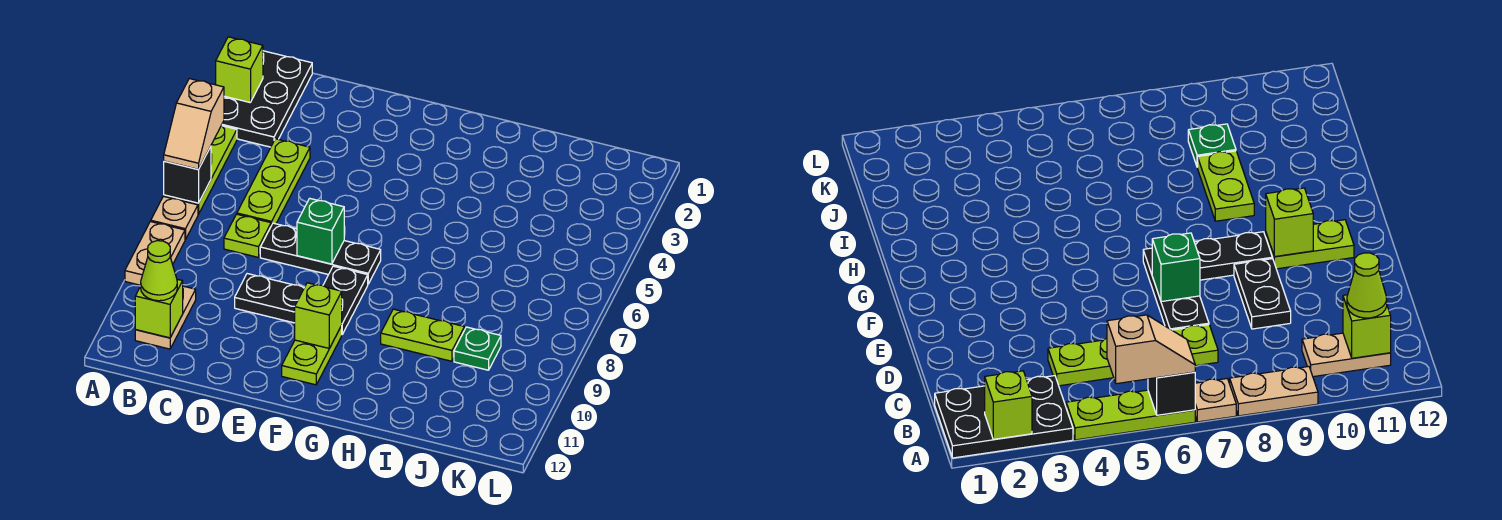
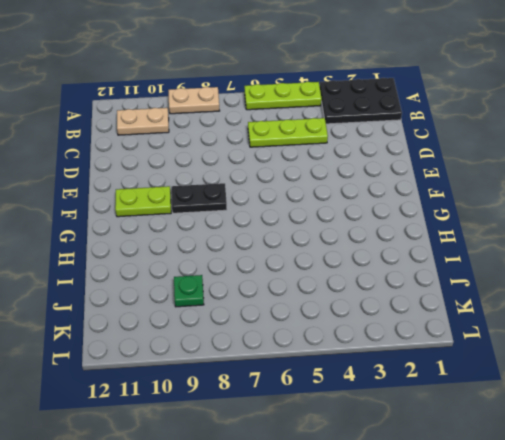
none -> tan plate A7 level 1
none -> lime plate C7 level 1
none -> black plate D7:F7 level 1

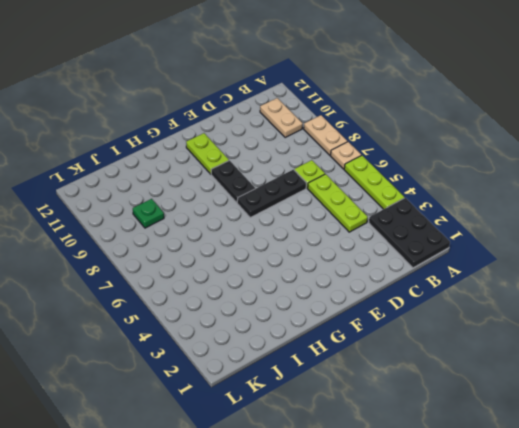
none -> black plate D9:E9 level 1
none -> lime plate H9:I9 level 1
none -> lime brick A2 level 2

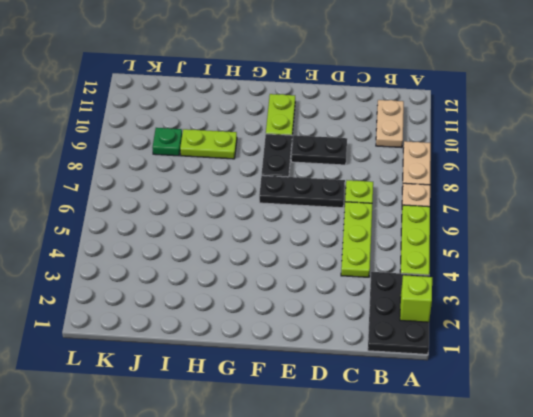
none -> black brick A6 level 2
none -> lime brick B11 level 2
none -> green brick E7 level 2

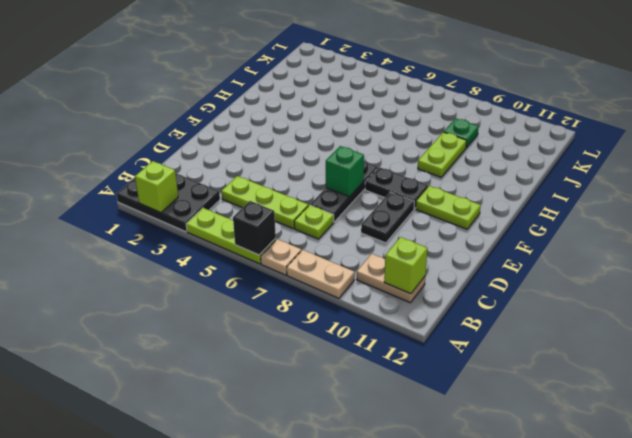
none -> lime brick F10 level 2
none -> tan slope A5:A6 level 3 top 5
none -> lime cone B11 level 3

